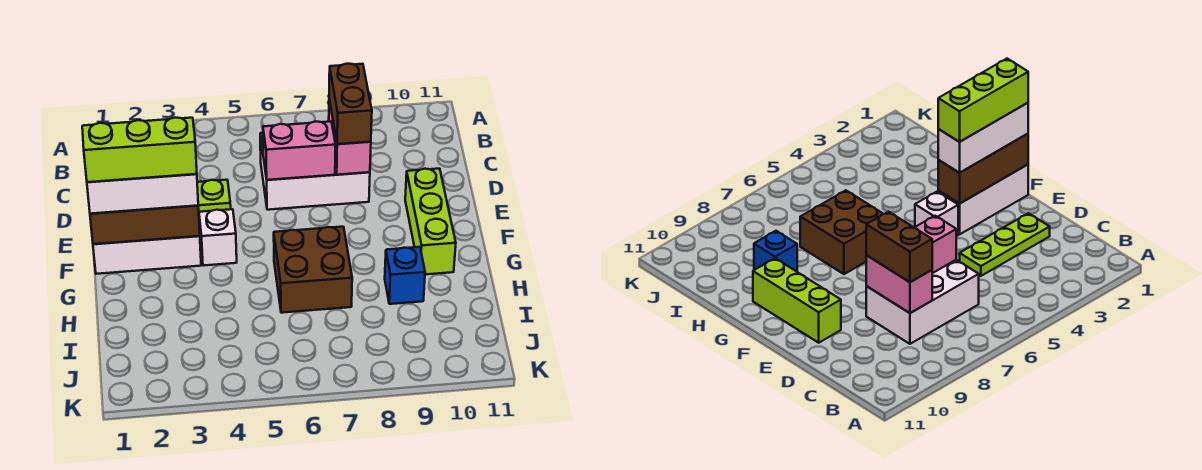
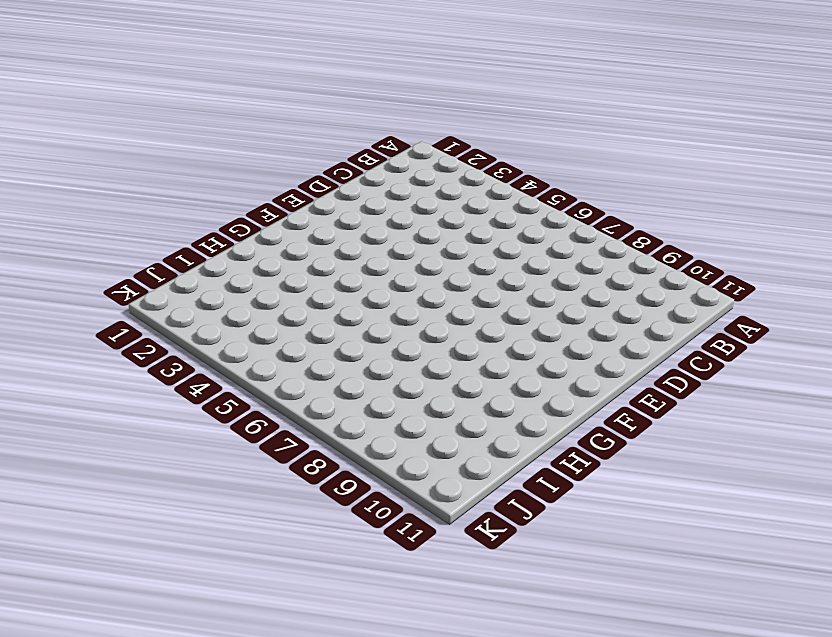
none -> white brick C6:D8 level 1
none -> lime plate D2:D4 level 1
none -> lime brick E10:G10 level 1

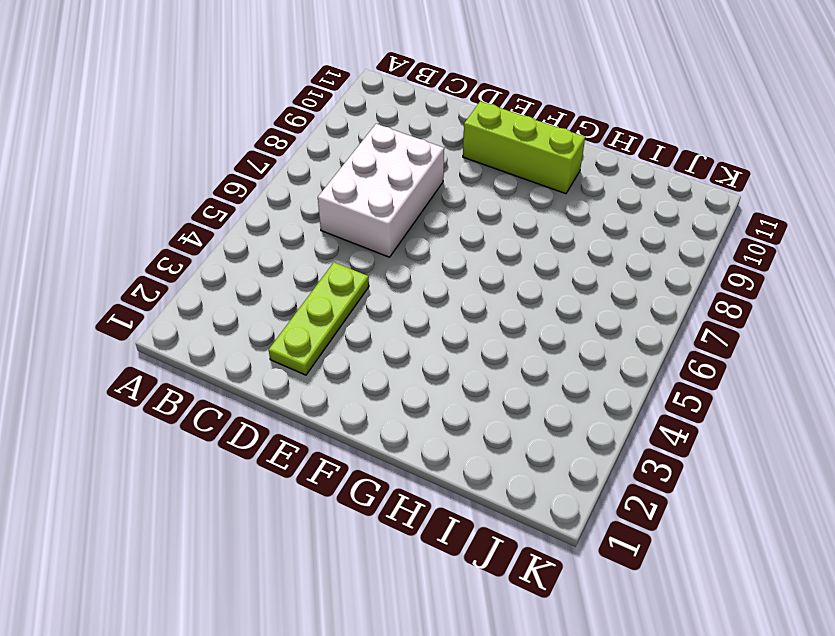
none -> white brick F1:F3 level 1
none -> white brick F4 level 1
none -> brown brick G6:H7 level 1

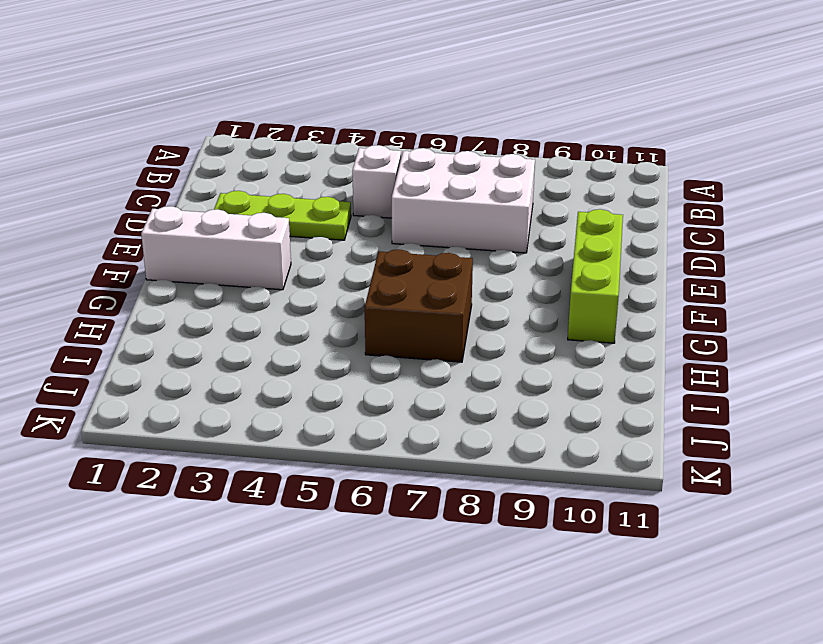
white brick C5 level 1 -> white brick F4 level 1
none -> blue brick H9 level 1
none -> pink brick C8:D8 level 2
none -> pink brick D6:D7 level 2

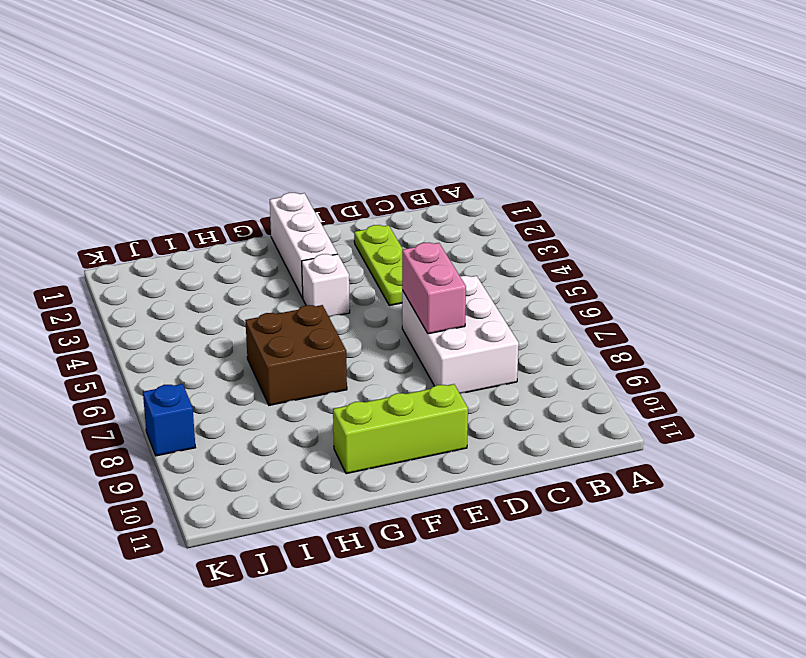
blue brick K8 level 1 -> blue brick H9 level 1
none -> pink brick C8:D8 level 2
none -> brown brick F1:F3 level 2
none -> brown brick C8:D8 level 3

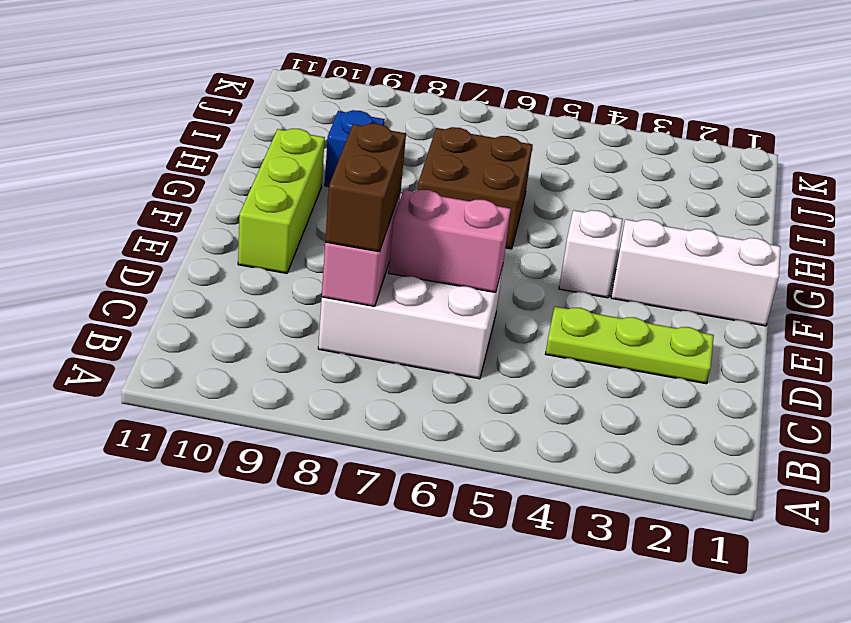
none -> brown brick F1:F3 level 2
none -> white brick F1:F3 level 3
none -> lime brick F1:F3 level 4

